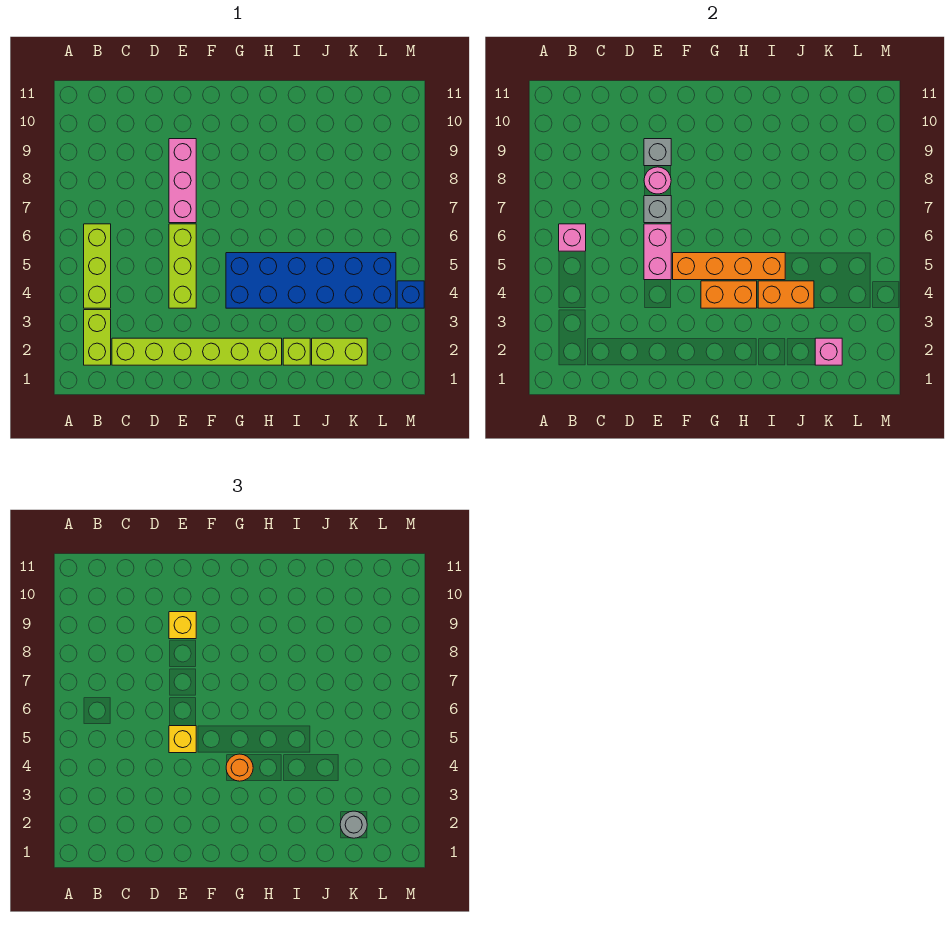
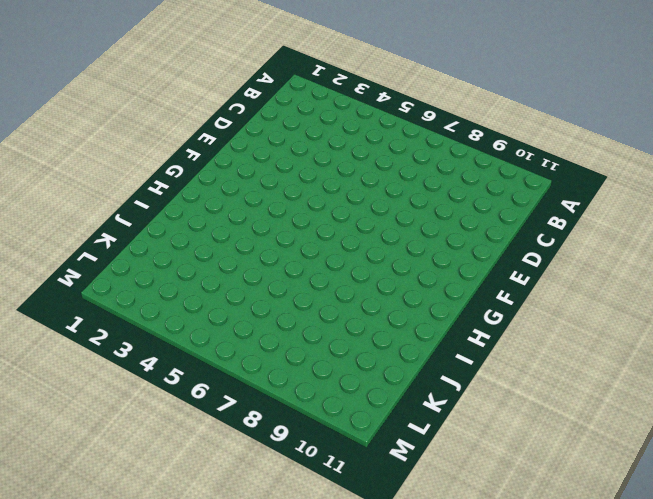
none -> lime brick B2:B3 level 1
none -> lime brick B4:B6 level 1
none -> lime brick C2:H2 level 1

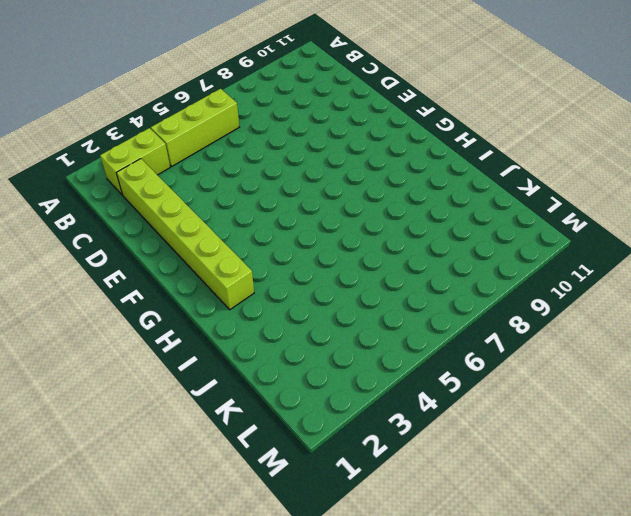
none -> lime brick E4:E6 level 1
none -> pink brick E7:E9 level 1
none -> blue brick G4:L5 level 1

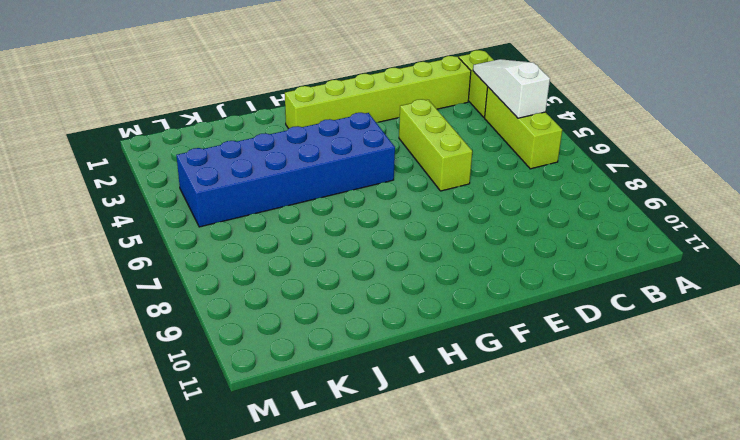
white slope B3:B5 level 2 top 5 -> none
none -> pink brick E7:E9 level 1
none -> lime brick I2 level 1
none -> lime brick J2:K2 level 1

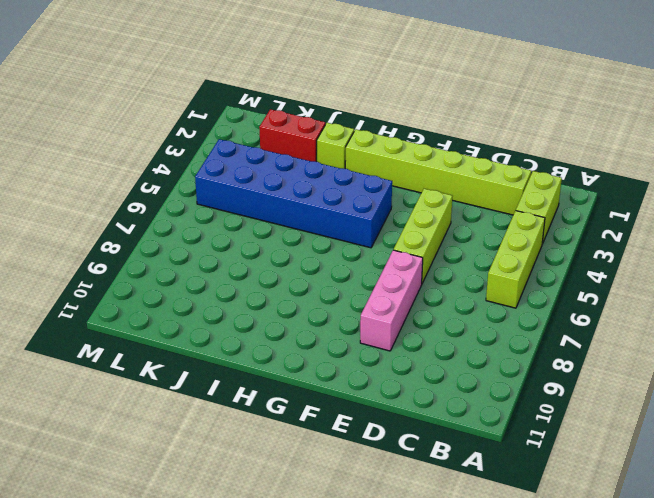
red brick J2:K2 level 1 -> lime brick J2:K2 level 1
none -> blue brick M4 level 1
none -> pink brick B6 level 2
none -> pink brick E5:E6 level 2

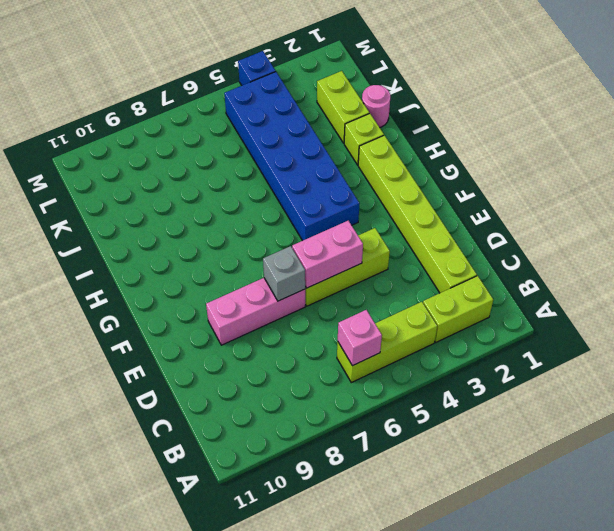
pink round brick J1 level 1 -> pink round brick E8 level 2
none -> grey brick E9 level 2
none -> orange brick F5:I5 level 2
none -> orange brick G4:H4 level 2

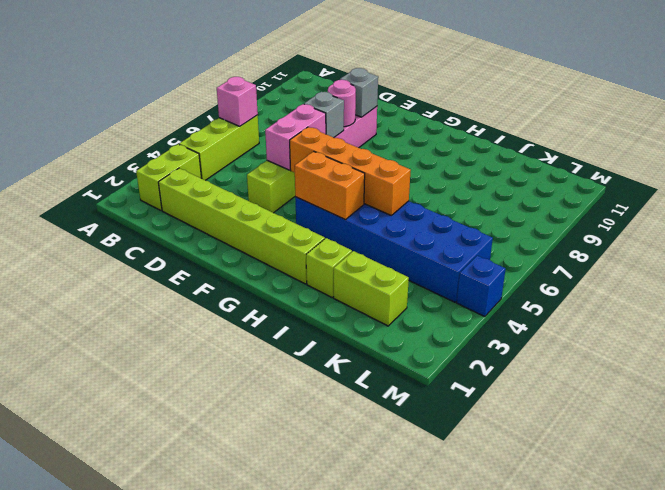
none -> orange brick I4:J4 level 2
none -> pink brick K2 level 2
none -> yellow brick E5 level 3

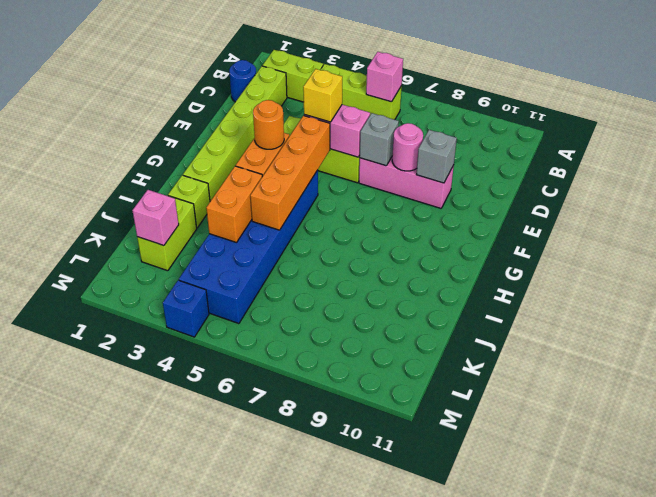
blue round brick C1 level 1 -> none
none -> yellow brick E9 level 3
none -> grey round brick K2 level 3

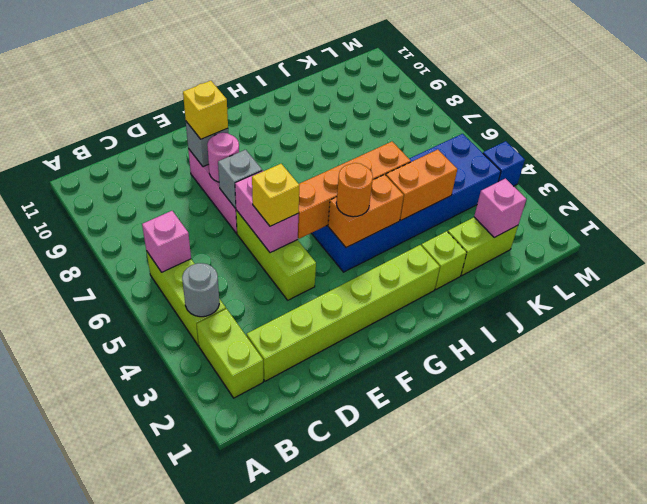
grey round brick B4 level 2 -> grey round brick K2 level 3

